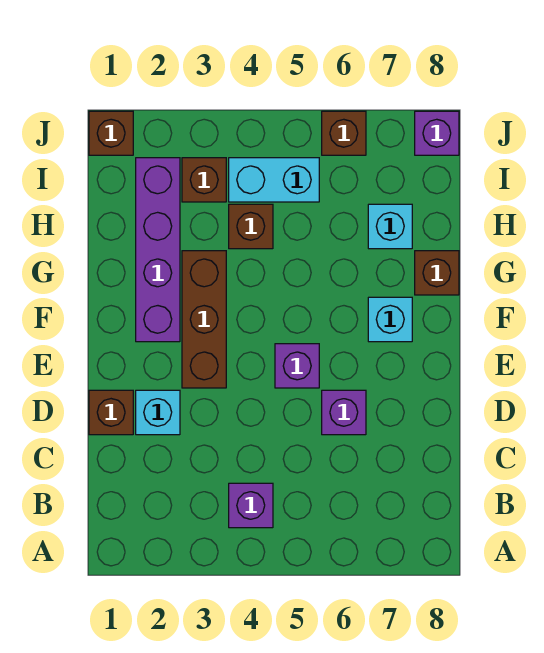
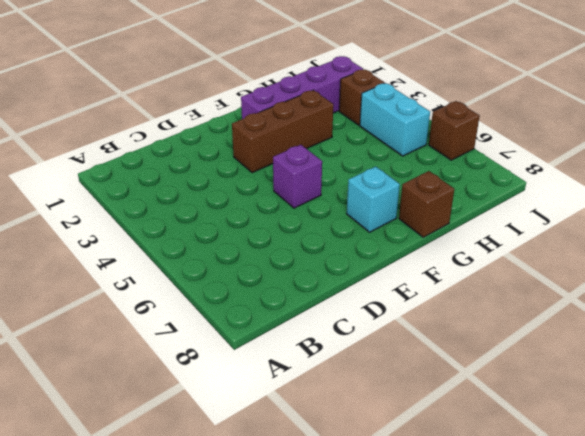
none -> purple brick B4 level 1
none -> brown brick D1 level 1
none -> cyan brick D2 level 1

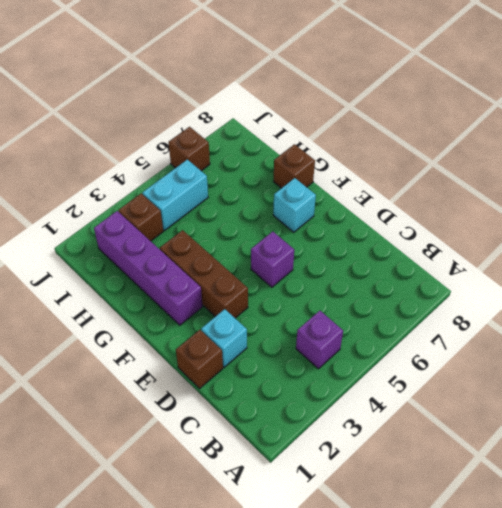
none -> purple brick D6 level 1
none -> brown brick H4 level 1
none -> cyan brick H7 level 1

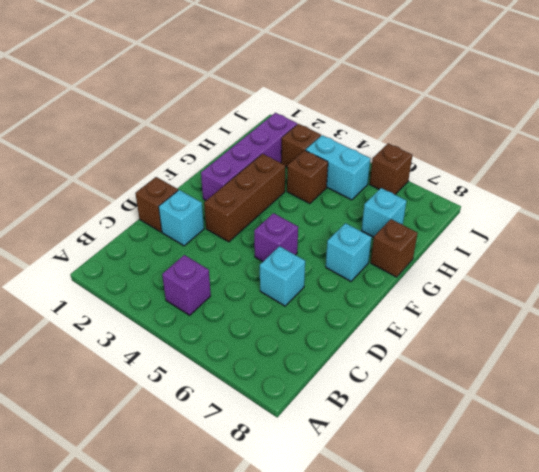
cyan brick D6 level 1 -> purple brick D6 level 1
none -> brown brick J1 level 1
none -> purple brick J8 level 1

